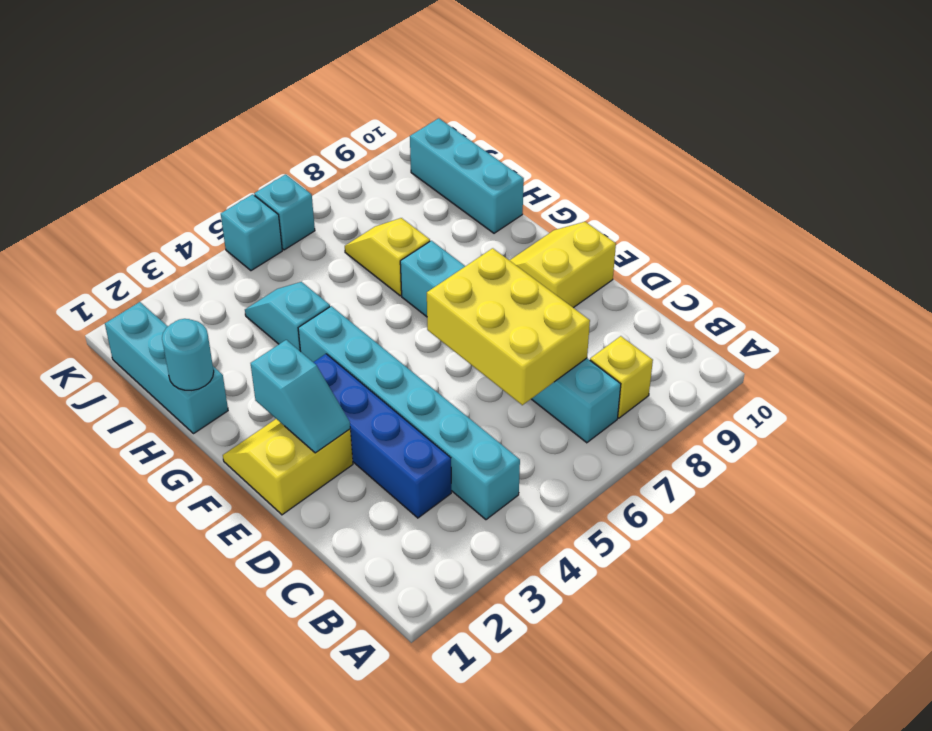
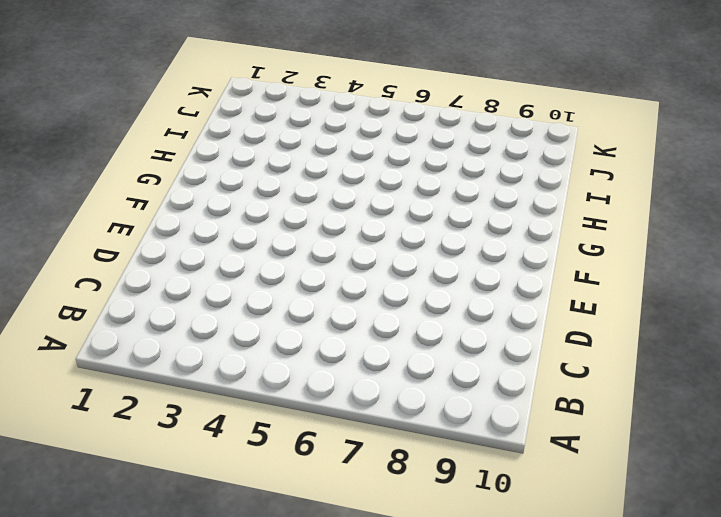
none -> cyan brick B4:G4 level 1
none -> cyan brick B7:G7 level 1
none -> yellow brick B8 level 1

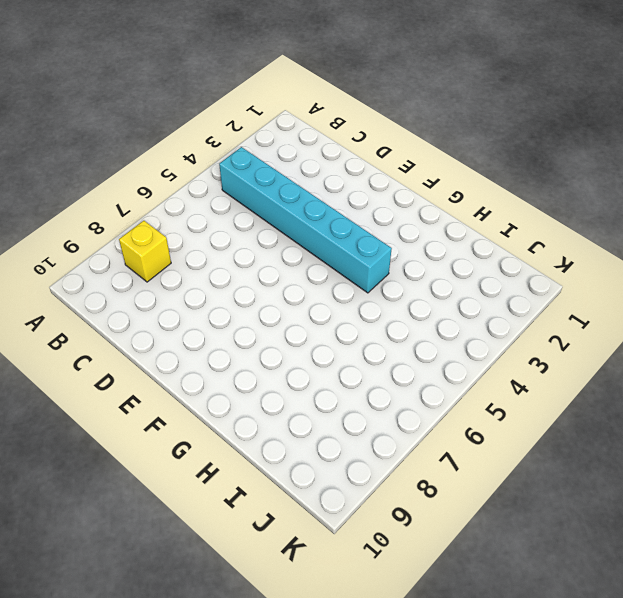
none -> cyan brick B7:G7 level 1
none -> blue brick C3:F3 level 1
none -> yellow slope E1:F2 level 1 top E

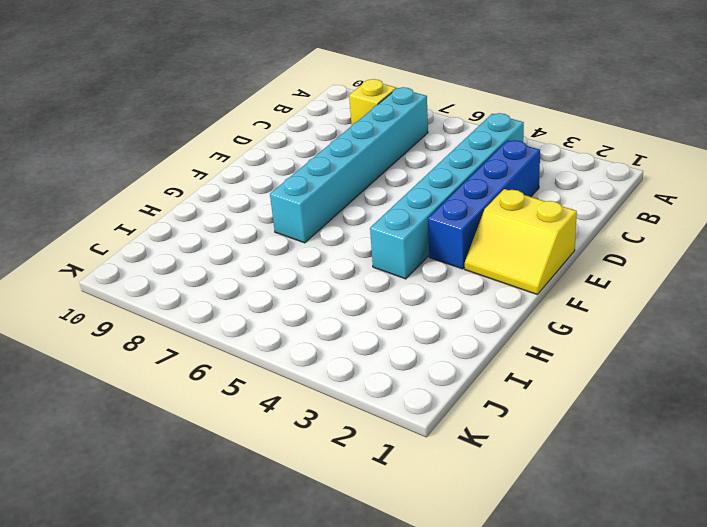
none -> yellow slope E9:F10 level 1 top E
none -> cyan brick H1:J1 level 1
none -> cyan slope H4:I4 level 1 top H

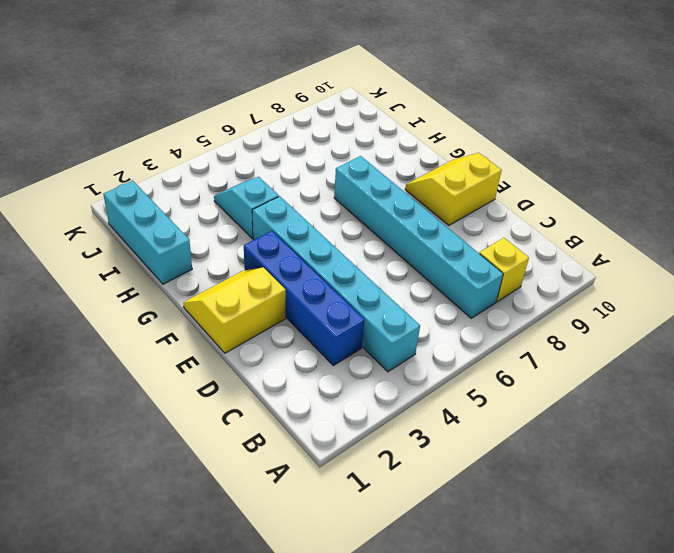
none -> yellow slope H7:I7 level 1 top H
none -> cyan brick H10:J10 level 1
none -> cyan brick K5 level 1

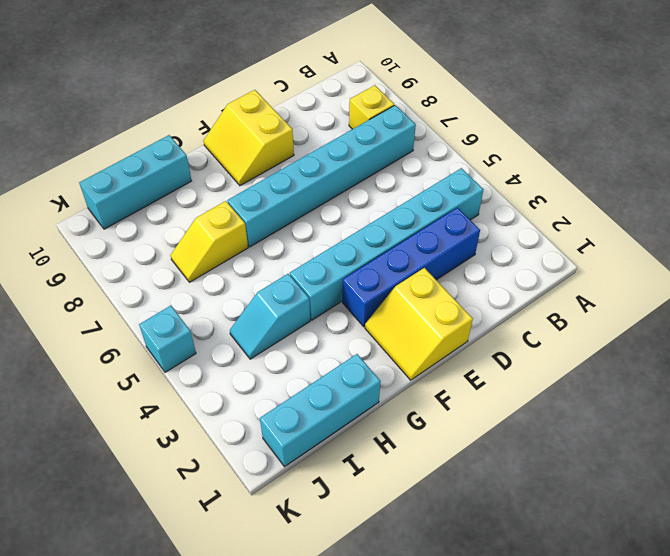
none -> cyan brick K6 level 1
none -> yellow brick C6:E7 level 2
none -> cyan slope E2:F2 level 2 top F

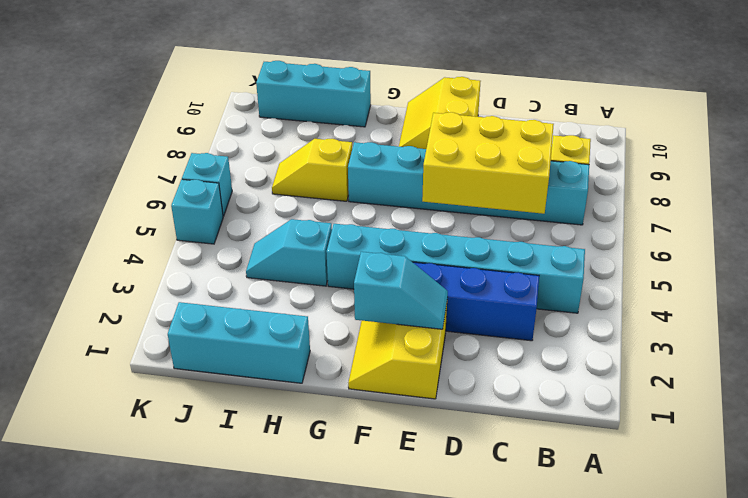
none -> cyan round brick H1 level 2

